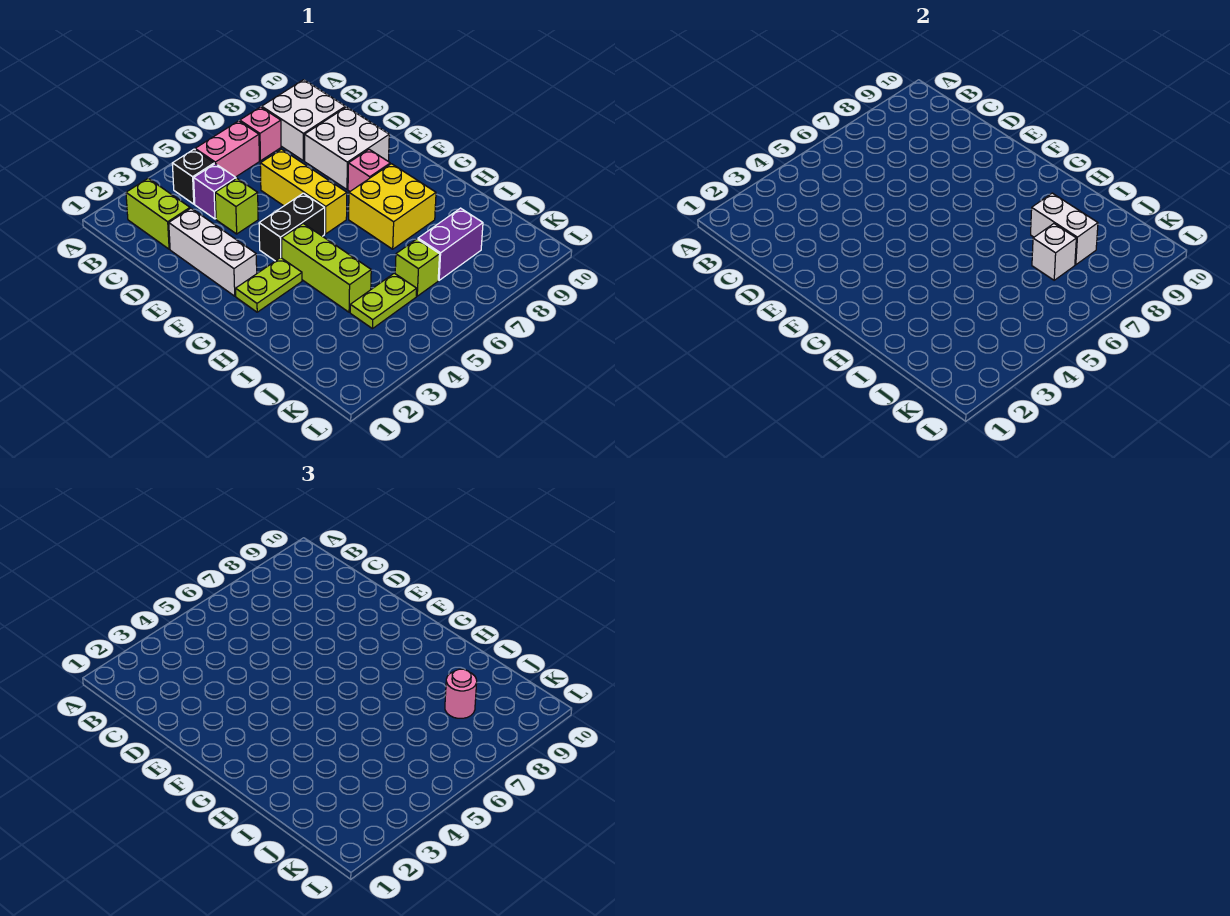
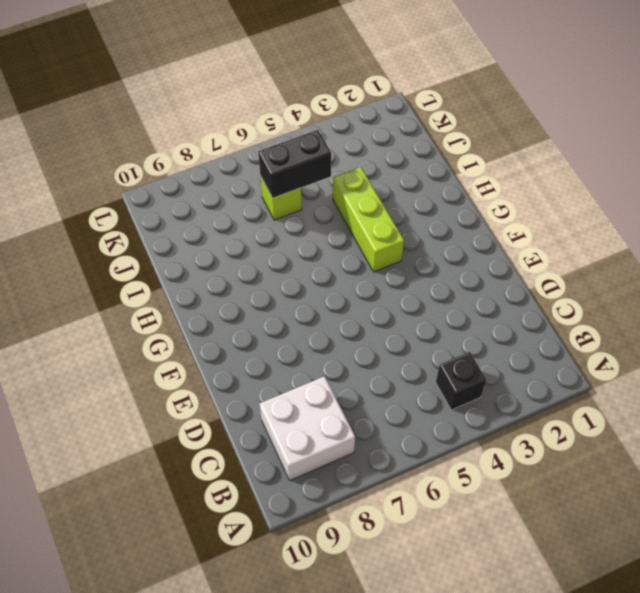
black brick J5:J6 level 2 -> black brick F4:F5 level 1
none -> lime brick B2:C2 level 1
none -> pink brick B5:B6 level 1
none -> pink brick B7 level 1

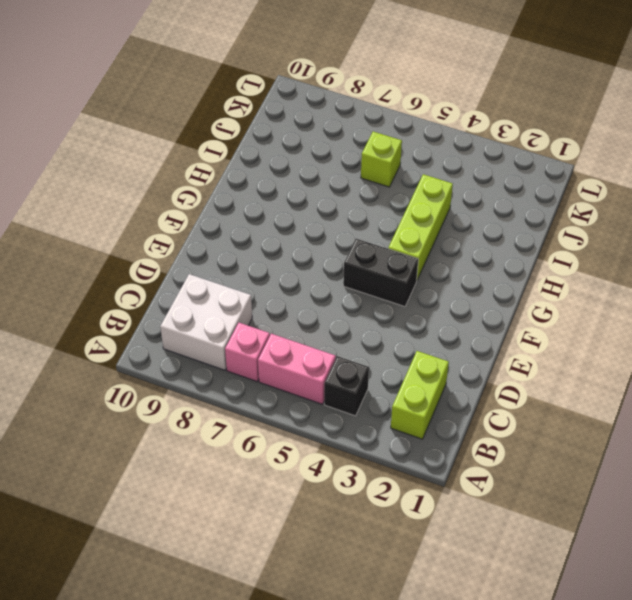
none -> purple brick C4 level 1
none -> white brick D2:F2 level 1
none -> lime brick D4 level 1

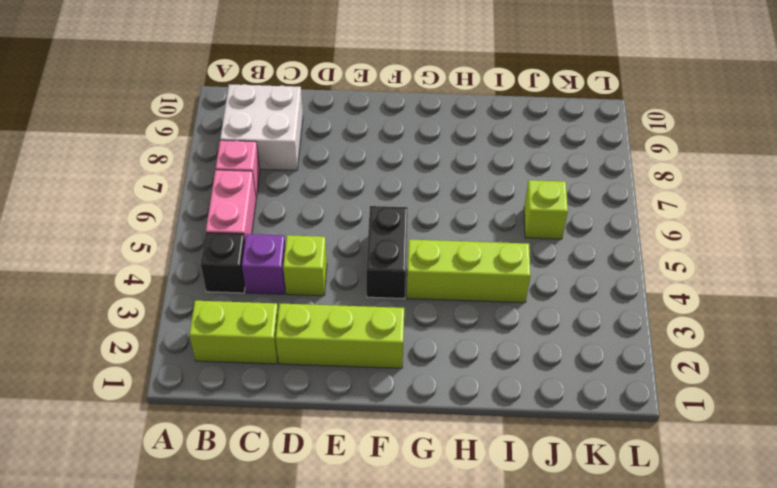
lime brick D2:F2 level 1 -> white brick D2:F2 level 1
none -> yellow brick D6:F6 level 1
none -> white brick D8:E9 level 1
none -> pink brick F8 level 1

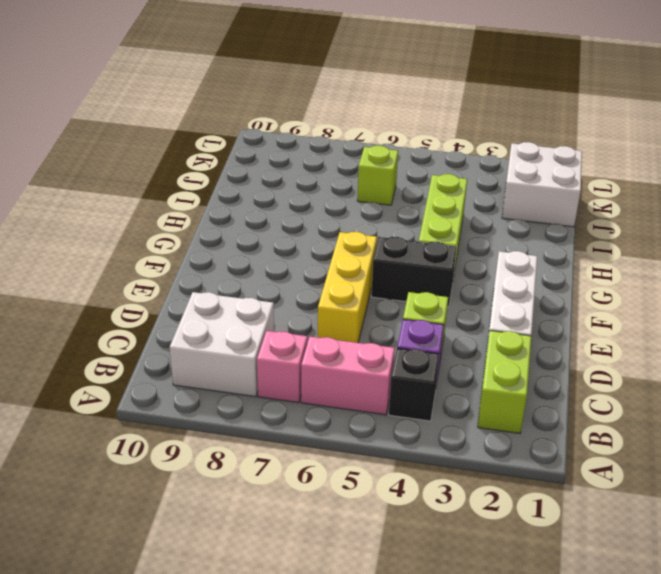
white brick J1:K2 level 1 -> white brick D8:E9 level 1
none -> pink brick F8 level 1
none -> lime plate G2:G3 level 1
none -> yellow brick G7:H8 level 1

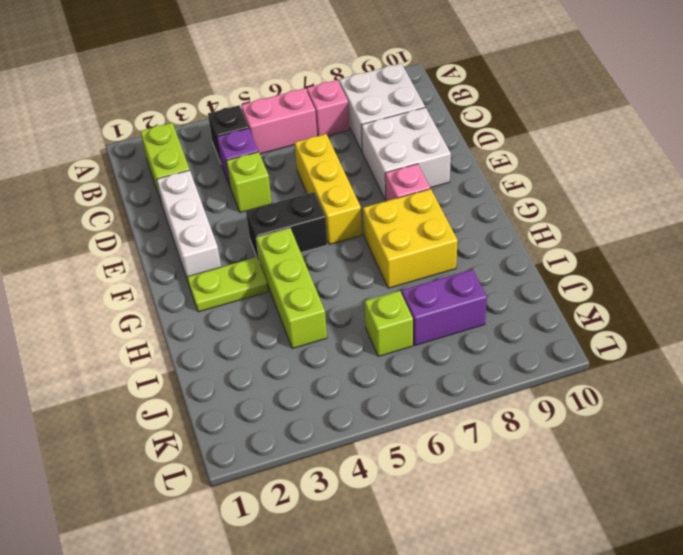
none -> lime plate J4:J5 level 1
none -> white brick I8:J8 level 2
none -> white brick J7 level 2

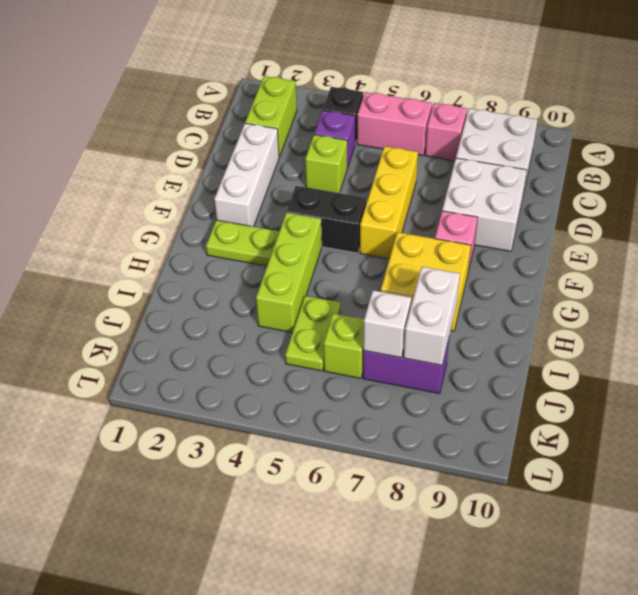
lime plate I5:J5 level 1 -> lime plate J4:J5 level 1
none -> pink round brick J8 level 3

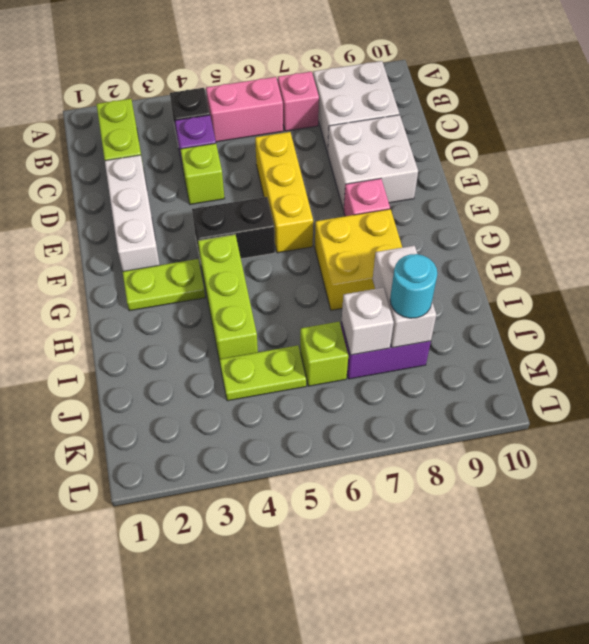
cyan round brick J8 level 3 -> pink round brick J8 level 3

